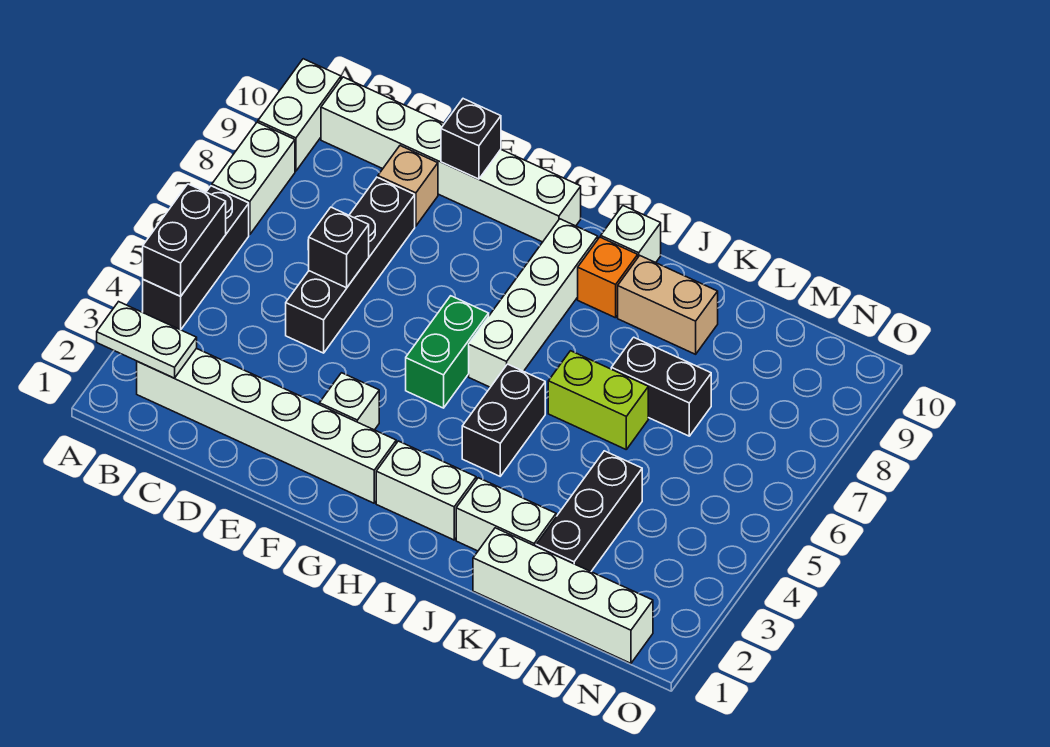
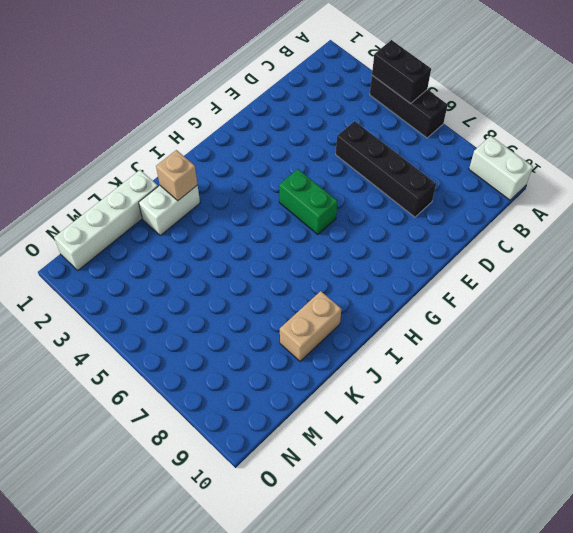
tan brick J2 level 2 -> tan brick D9 level 1
none -> white brick A7:A8 level 1
none -> white brick B2:G2 level 1
none -> white brick B10:G10 level 1

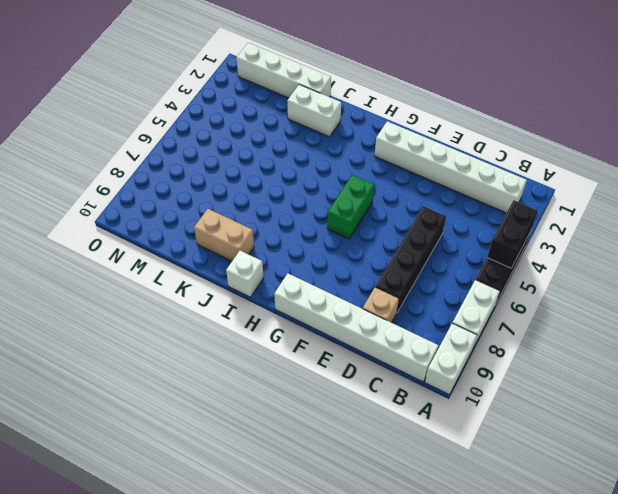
none -> white brick F3 level 1
none -> white brick H2:I2 level 1
none -> white brick H6:H9 level 1

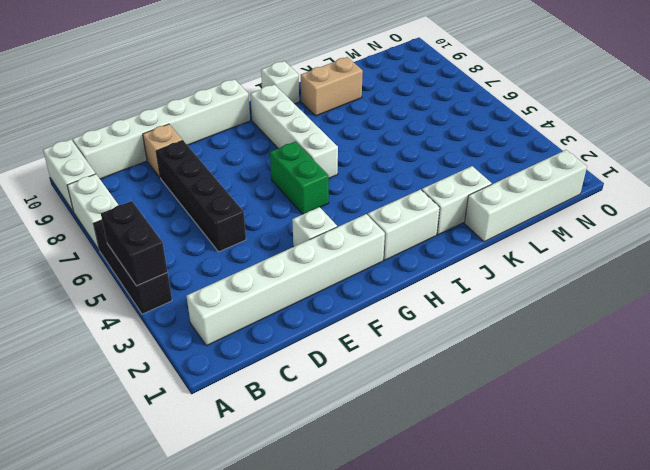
none -> black brick I4:I5 level 1
none -> orange brick I9 level 1
none -> lime brick J6:K6 level 1

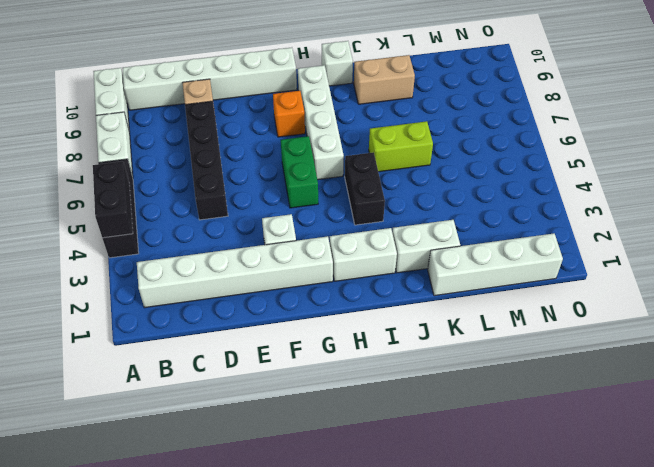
orange brick G8 level 1 -> orange brick I9 level 1
none -> black brick K7:L7 level 1
none -> black brick L2:L4 level 1
none -> white plate A2:B2 level 2

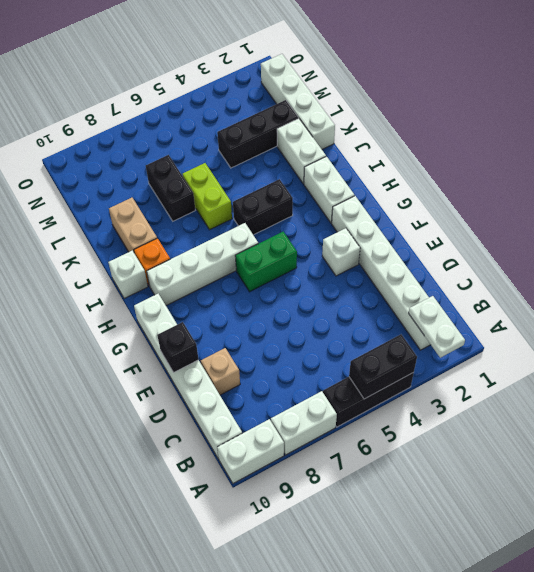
none -> black brick D5:D8 level 1
none -> black brick D6 level 2

